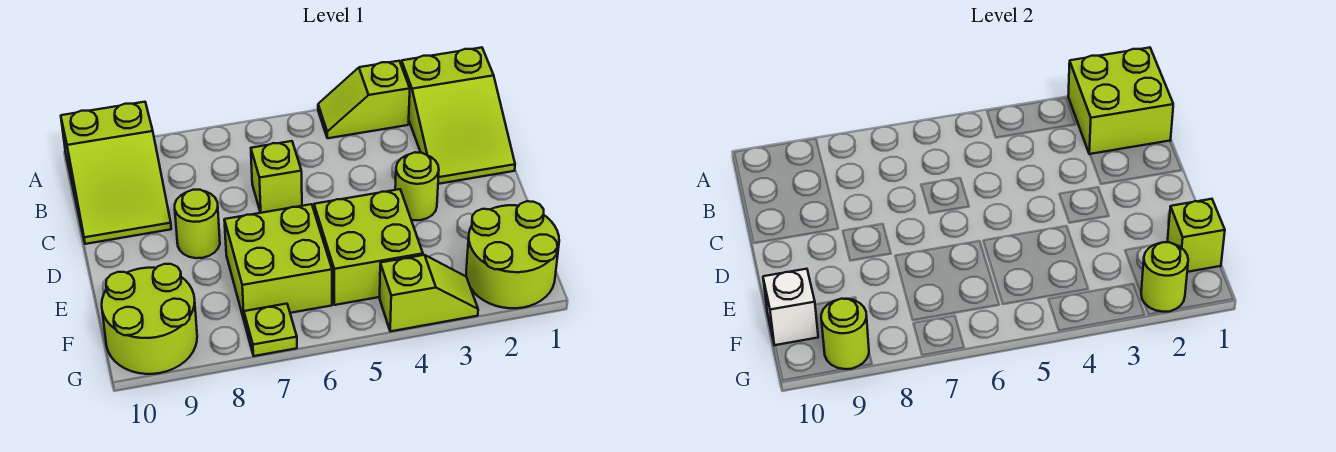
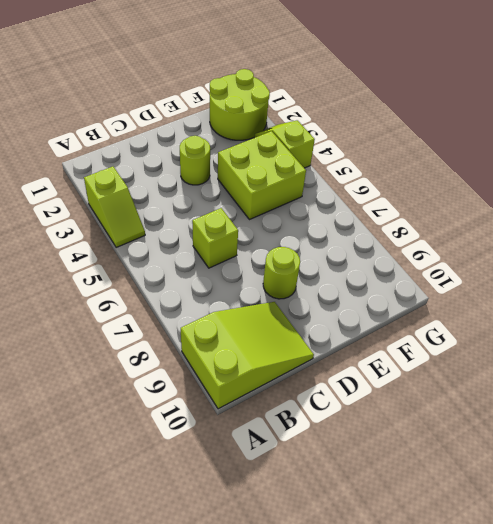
none -> lime slope A1:C2 level 1 top A
none -> lime brick E6:F7 level 1
none -> lime round brick F9:G10 level 1

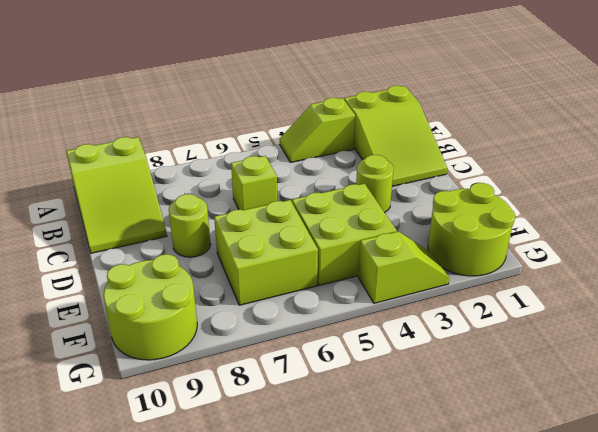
none -> lime plate G7 level 1
none -> lime brick A1:B2 level 2
none -> lime brick F1 level 2

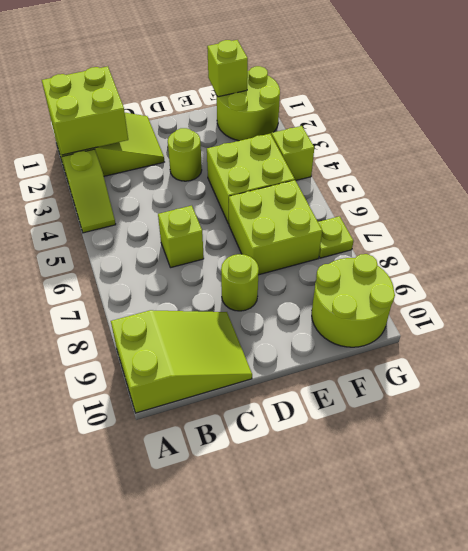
none -> white brick F10 level 2
none -> lime round brick G2 level 2
none -> lime round brick G9 level 2

